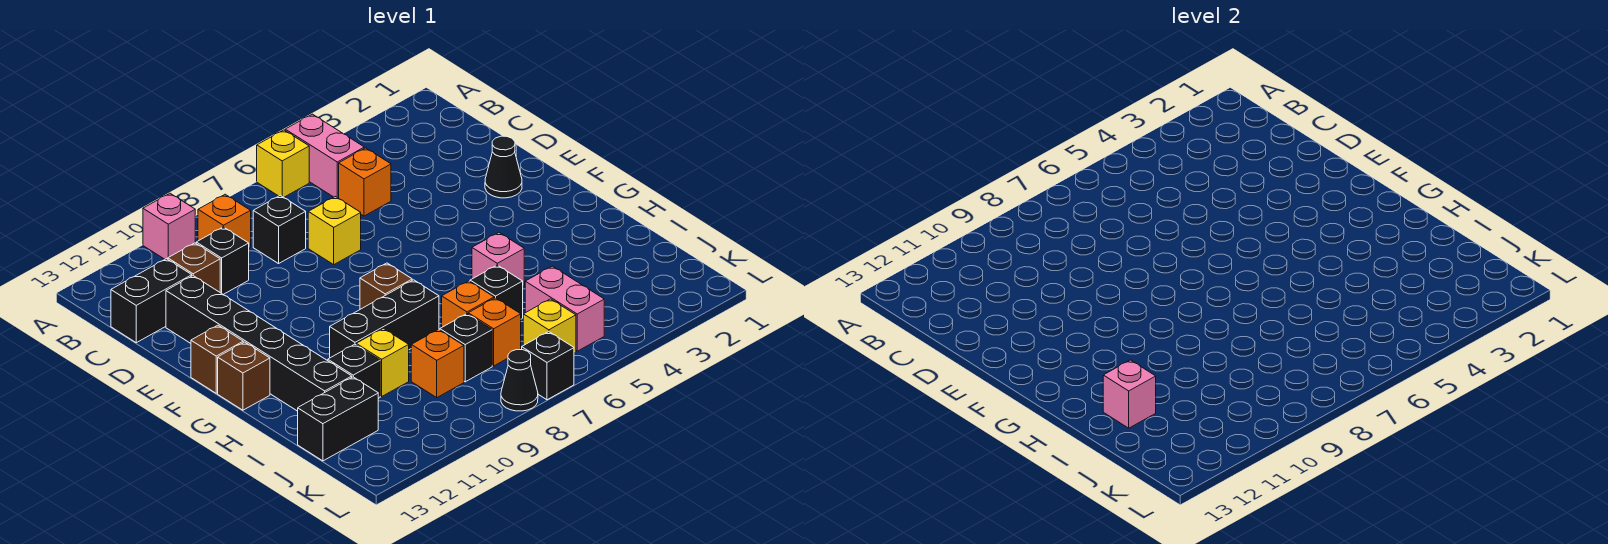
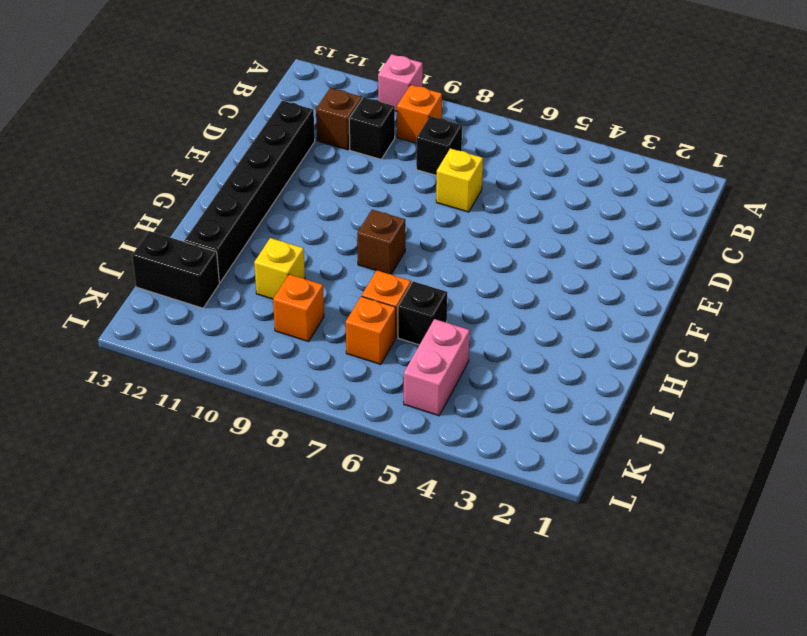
none -> pink brick A5:B5 level 1
none -> yellow brick A6 level 1
none -> orange brick C5 level 1
none -> black brick C12:C13 level 1

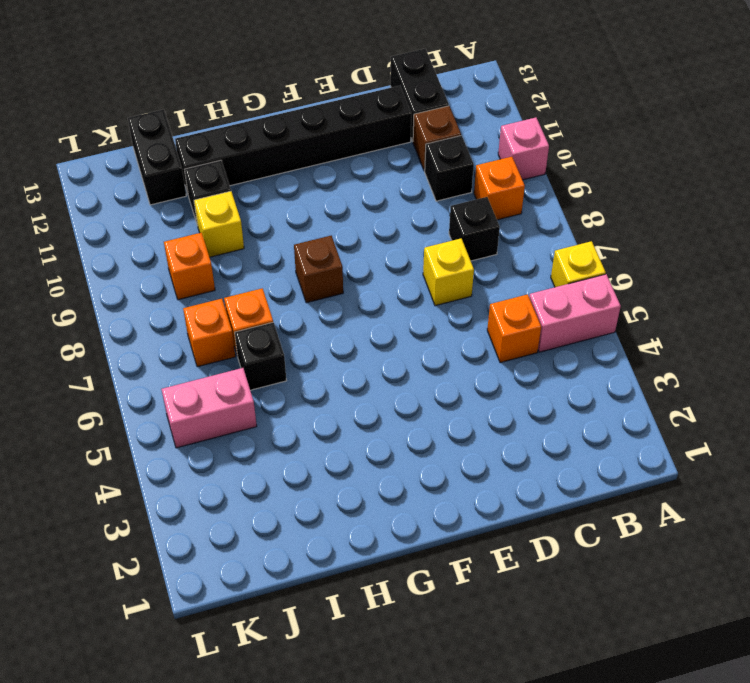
none -> black cone E2 level 1
none -> brown brick F13 level 1
none -> brown brick G13 level 1
none -> pink brick H5 level 1

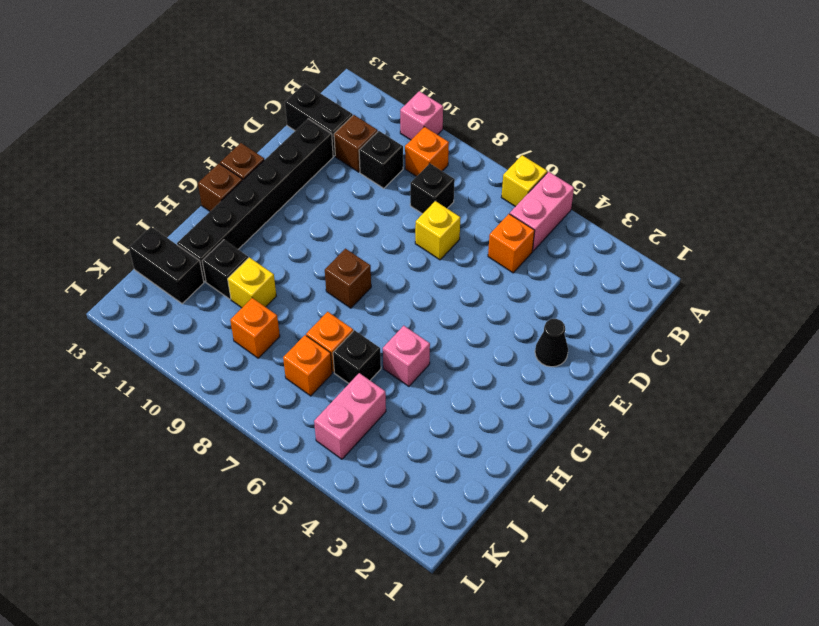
none -> black brick H8:H10 level 1
none -> black brick J8 level 1
none -> yellow brick K6 level 1
none -> black brick L7 level 1

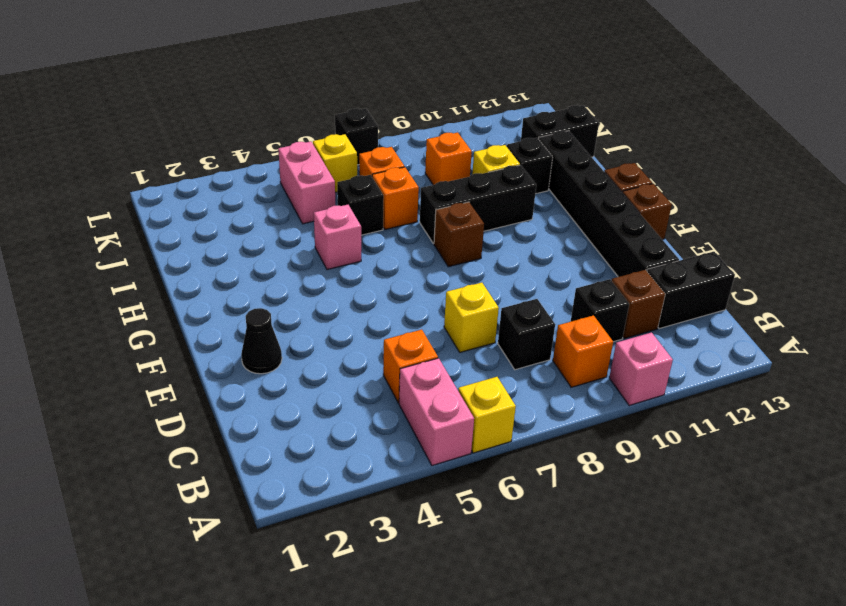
none -> black brick J8 level 1
none -> black cone L8 level 1
none -> pink brick I12 level 2

